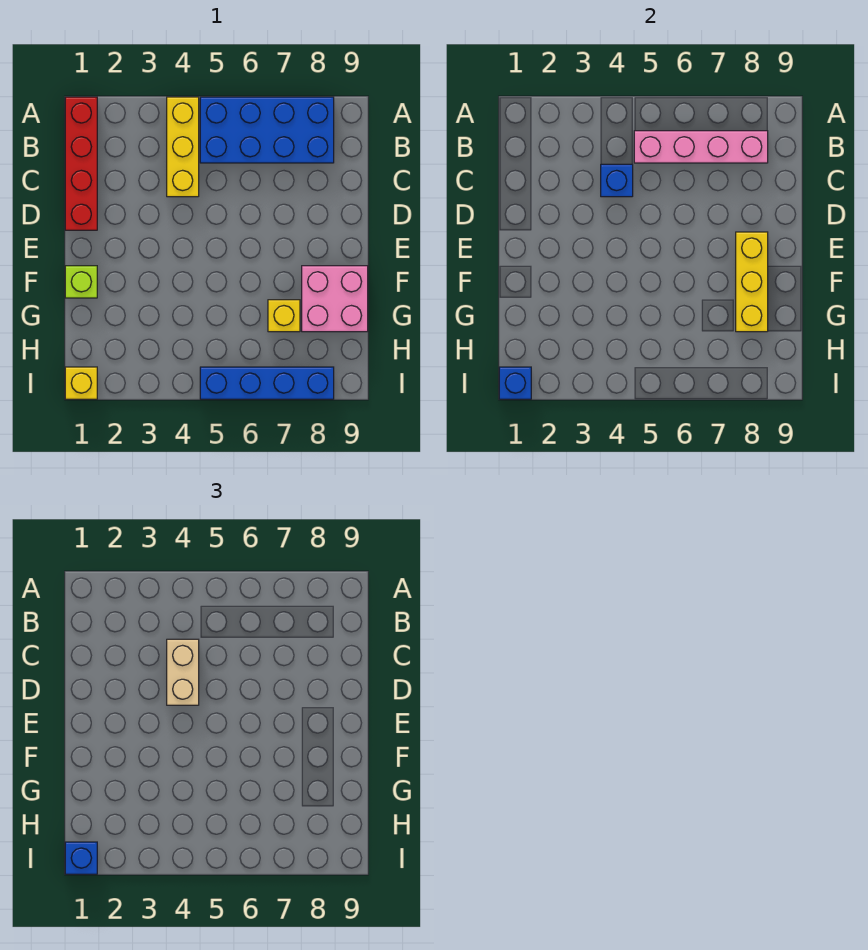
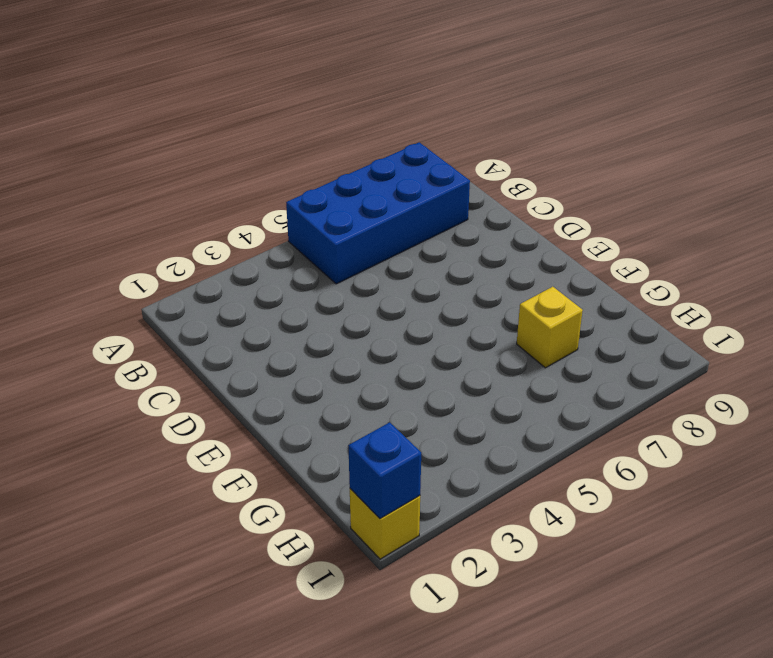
none -> red brick A1:D1 level 1
none -> yellow brick A4:C4 level 1
none -> lime brick F1 level 1

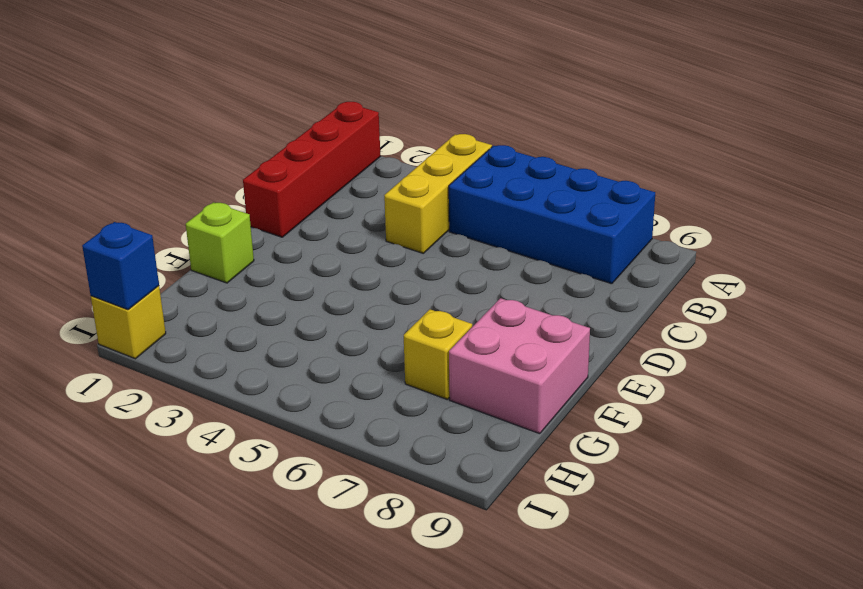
none -> blue brick I5:I8 level 1
none -> pink brick B5:B8 level 2
none -> blue brick C4 level 2

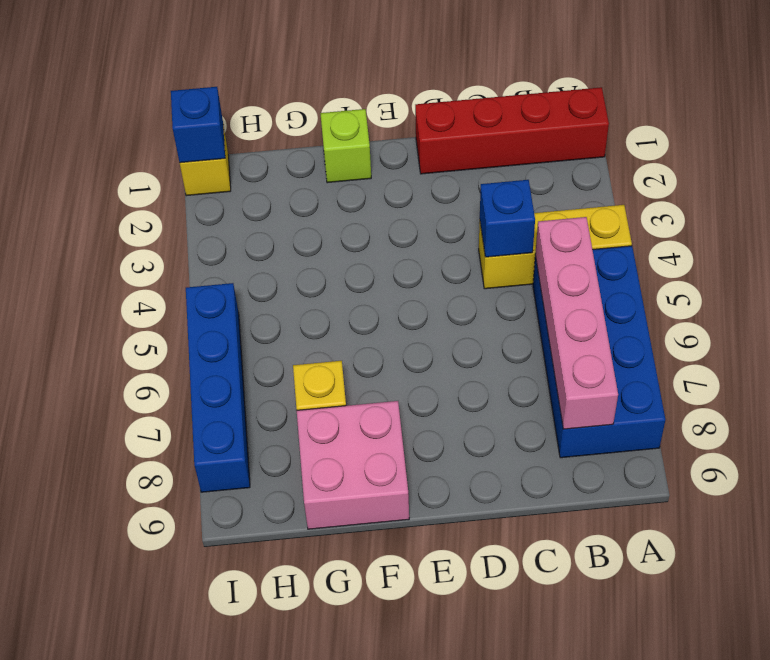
none -> yellow brick E8:G8 level 2
none -> tan brick C4:D4 level 3
none -> blue brick I1 level 3

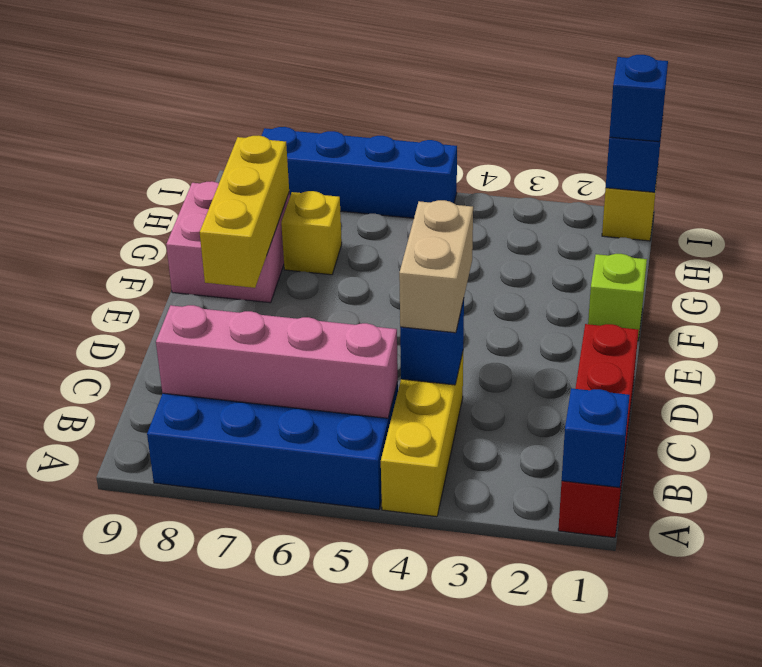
blue brick A1 level 2 -> none

